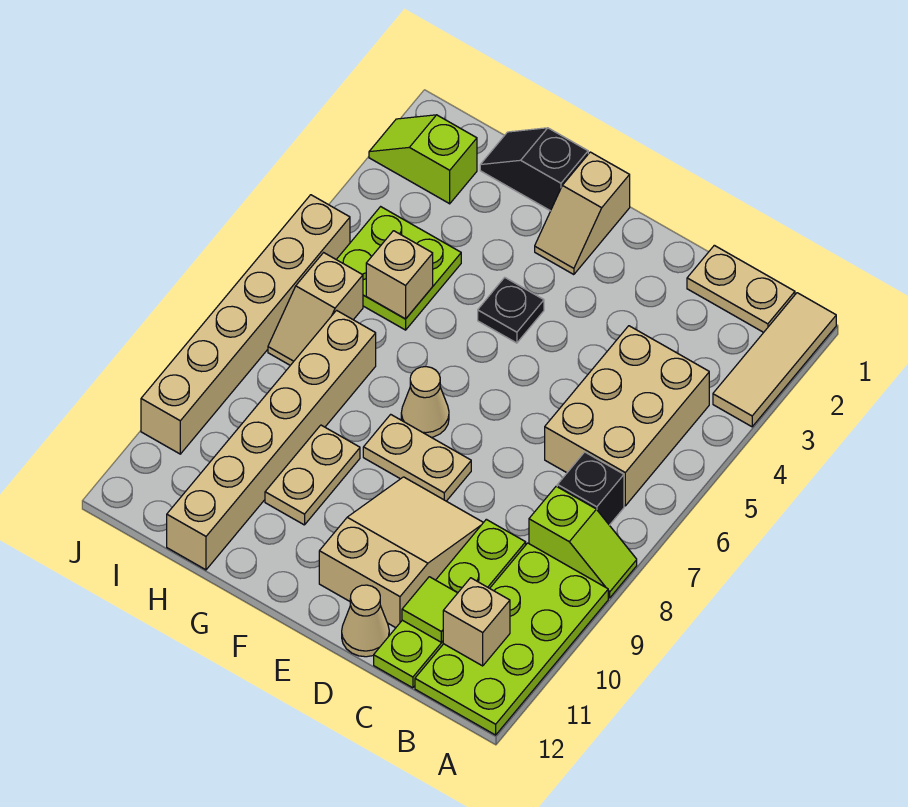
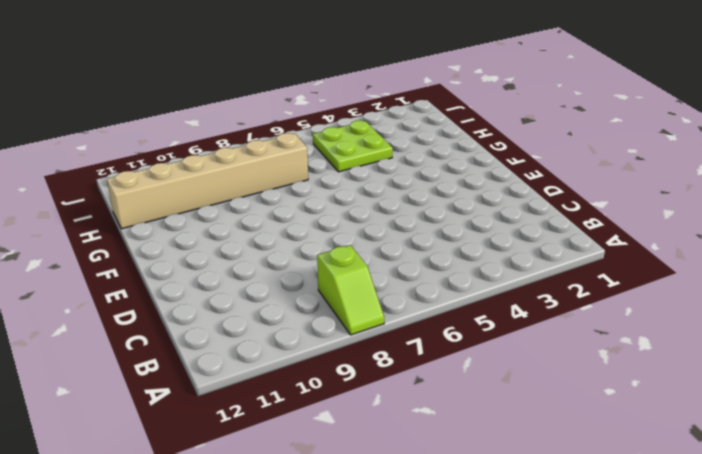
none -> tan tile A1:A3 level 1
none -> lime plate A9:B12 level 1
none -> tan plate B1:C1 level 1

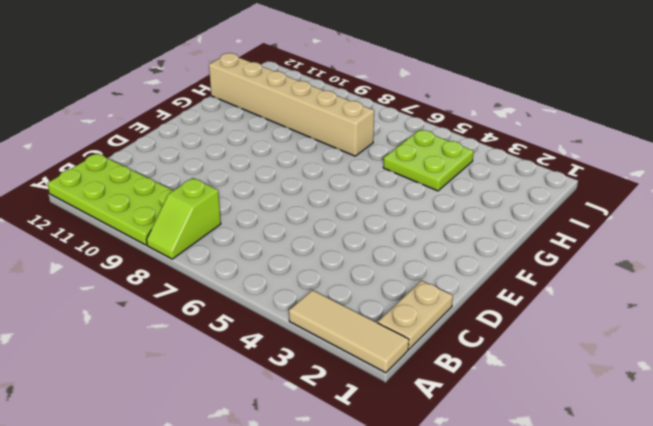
none -> tan brick B4:C6 level 1
none -> black brick B7 level 1
none -> lime plate C9:C12 level 1

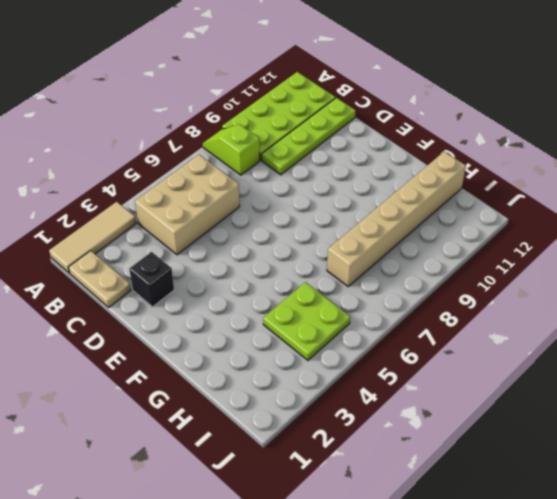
black brick D2 level 1 -> black brick B7 level 1
none -> tan slope D9:E11 level 1 top 11
none -> tan cone D12 level 1
none -> tan plate E8:F8 level 1

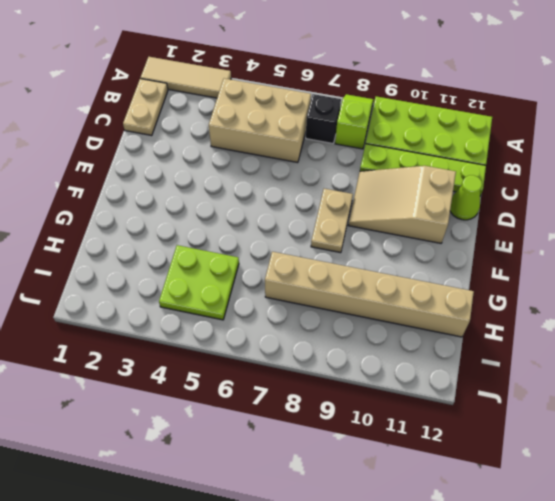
lime cone D12 level 1 -> tan cone D12 level 1
none -> tan slope F1:F2 level 1 top 1
none -> black plate F4 level 1
none -> tan cone F7 level 1

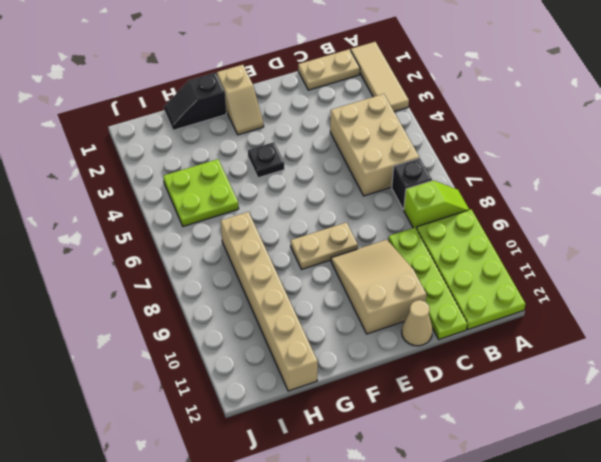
none -> tan cone F7 level 1
none -> tan plate G9:G10 level 1
none -> lime slope I2:J2 level 1 top I

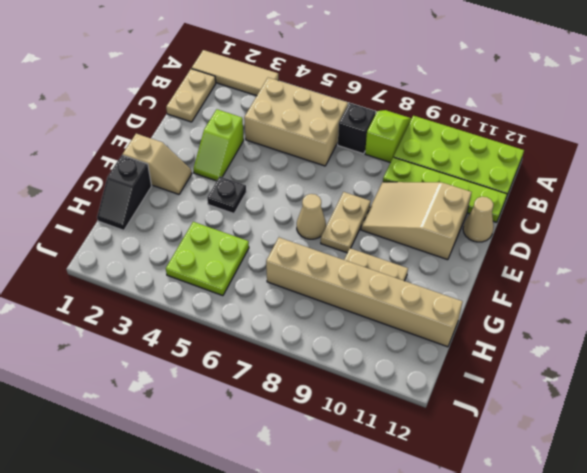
lime slope D3:E3 level 1 top D -> lime slope I2:J2 level 1 top I
none -> tan slope I6:I7 level 1 top 6
none -> tan brick J5:J10 level 1
none -> tan brick B11 level 2

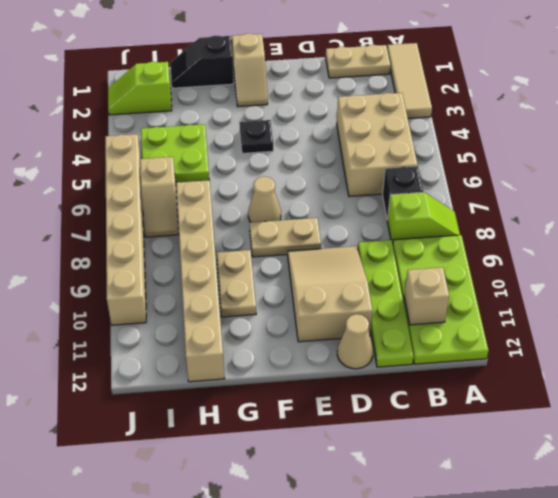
none -> lime tile C11 level 2
none -> tan brick H5 level 2

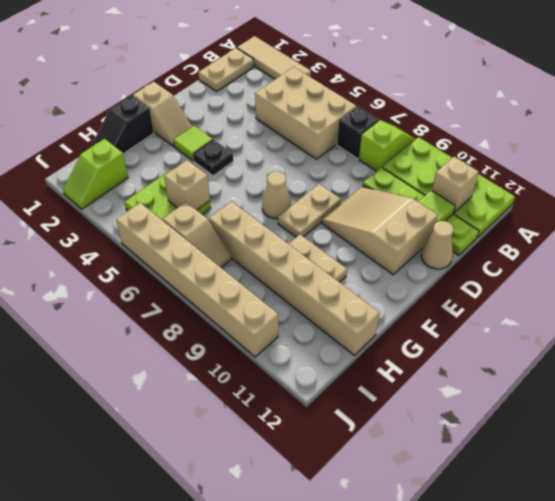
lime tile F3 level 1 -> none

